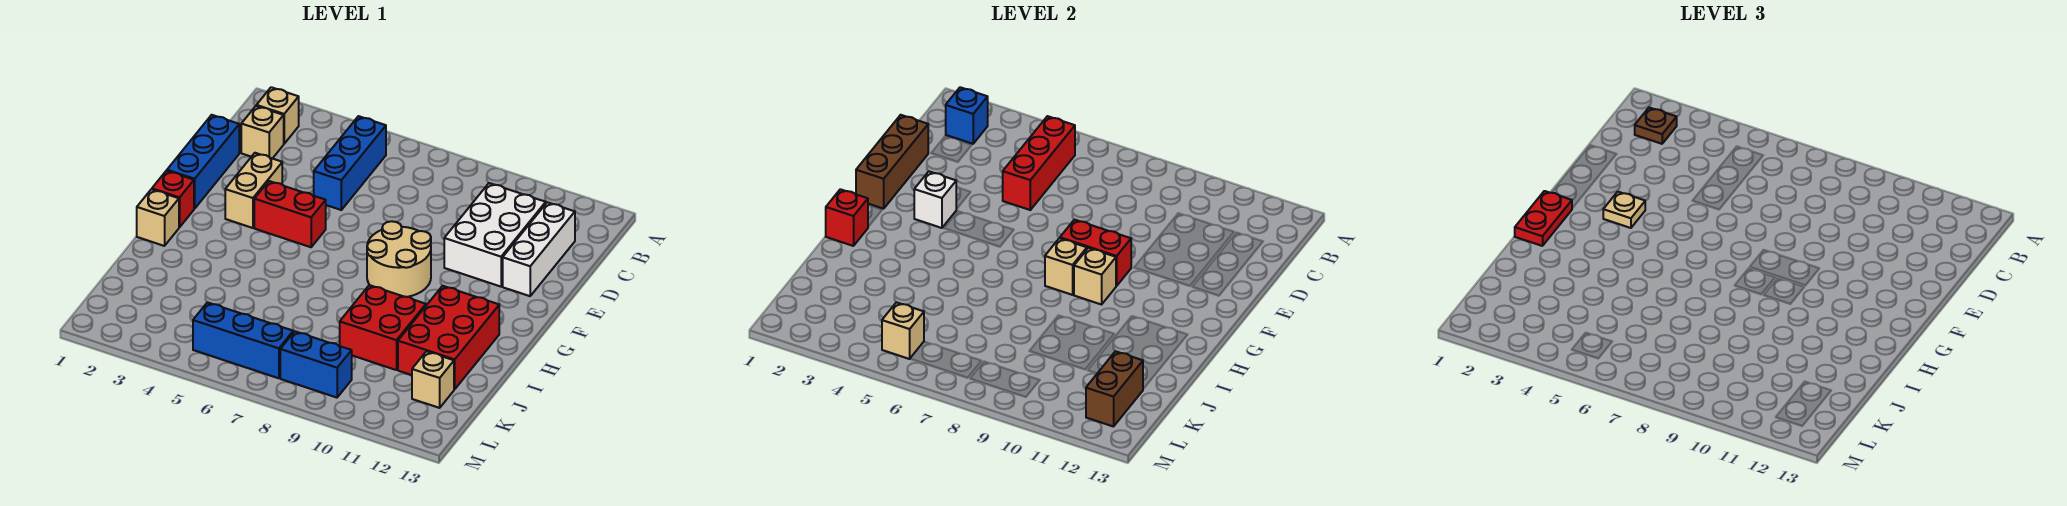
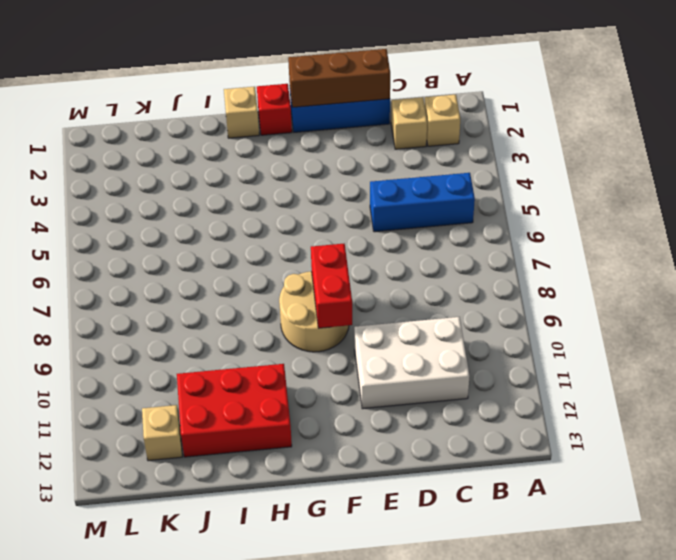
none -> white brick C12:E12 level 1
none -> tan brick E3:F3 level 1
none -> red brick F4:F5 level 1

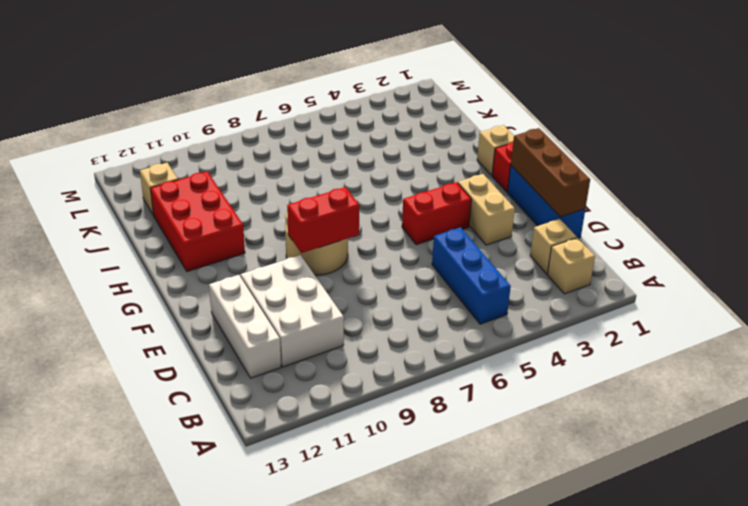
none -> red brick I9:J10 level 1
none -> blue brick L5:L7 level 1
none -> blue brick L8:L9 level 1

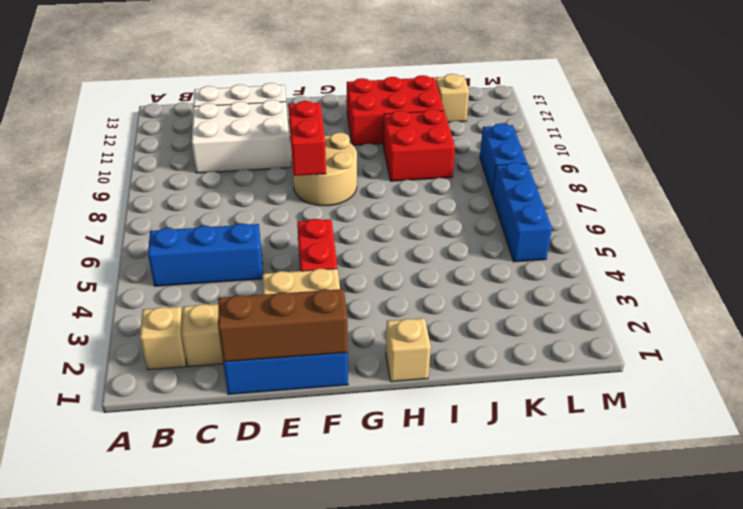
none -> red brick G1 level 1
none -> blue brick B2 level 2
none -> red brick B5:D5 level 2

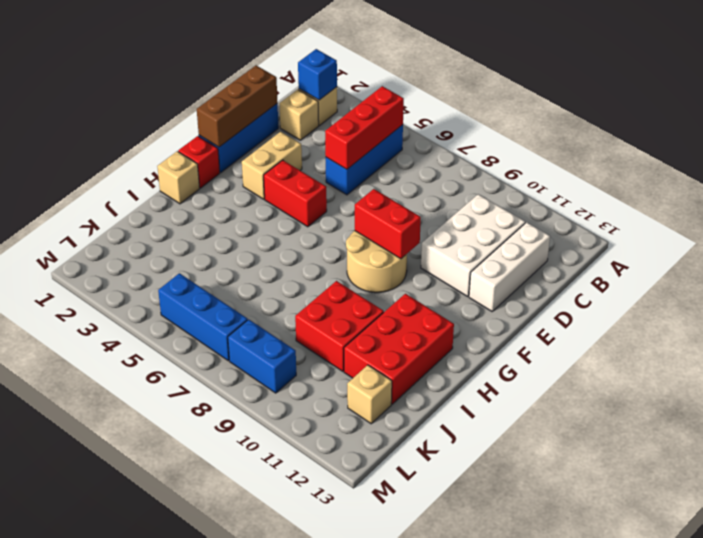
none -> white brick F3 level 2
none -> tan brick G8 level 2
none -> tan brick G9 level 2

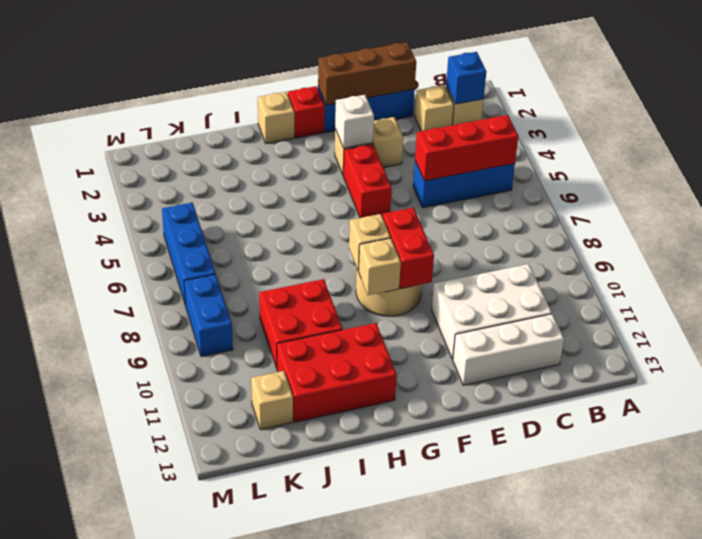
none -> red brick H1 level 2
none -> brown brick K12:L12 level 2
none -> tan brick L5 level 2

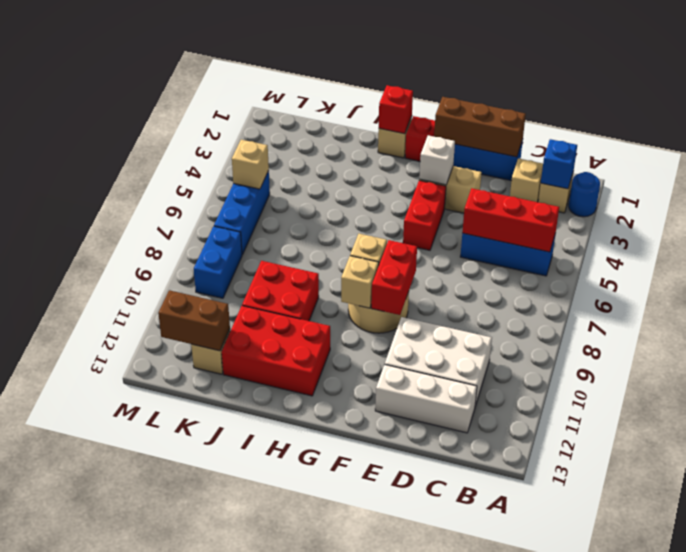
blue round brick A2 level 1 -> none
none -> brown plate B2 level 3
none -> tan plate F3 level 3
none -> red plate G1:H1 level 3

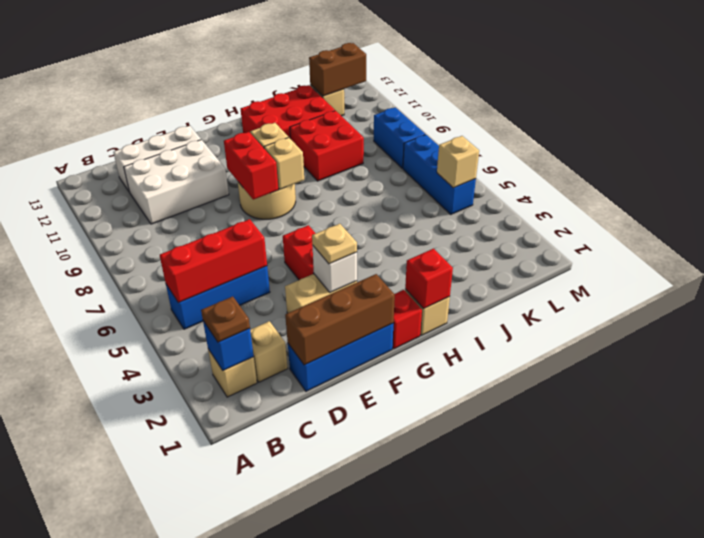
none -> red plate G1:H1 level 3

